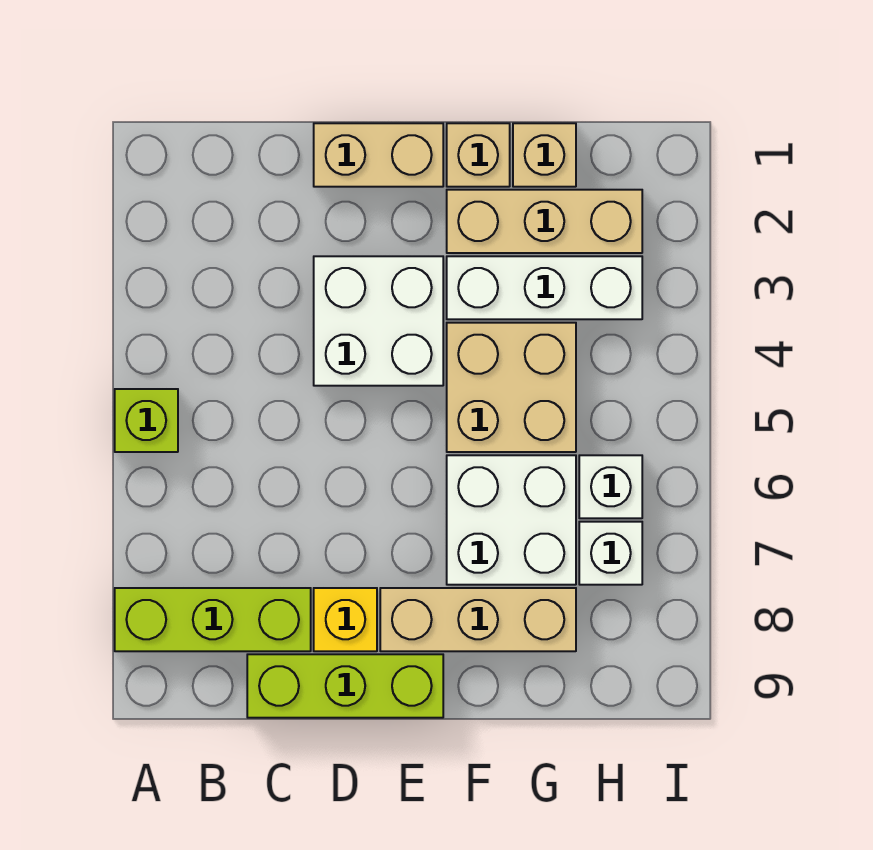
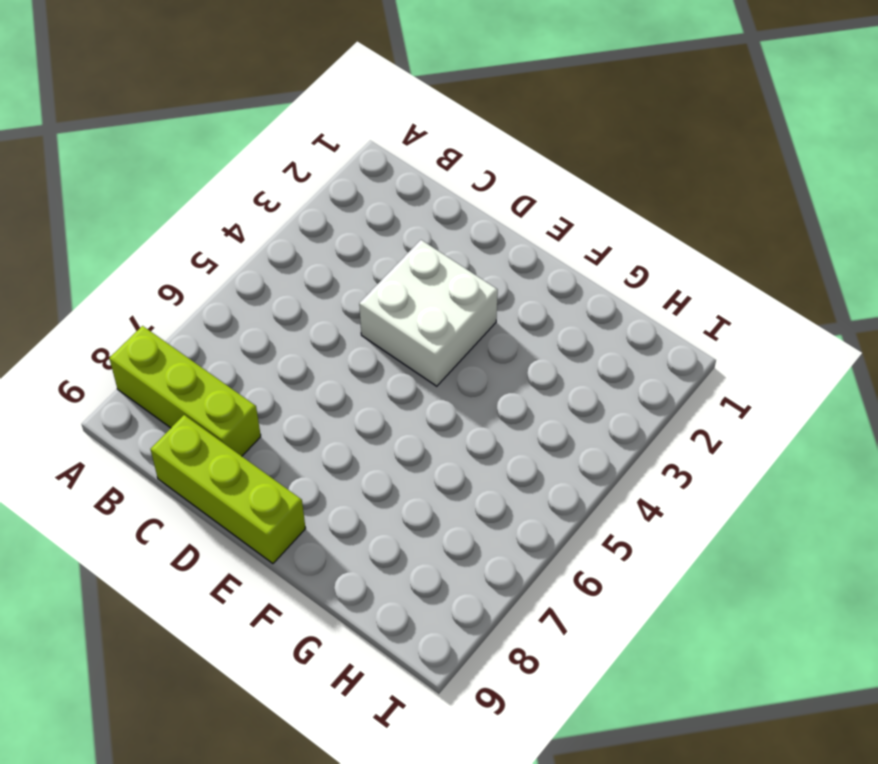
none -> lime brick A5 level 1
none -> tan brick D1:E1 level 1
none -> yellow brick D8 level 1

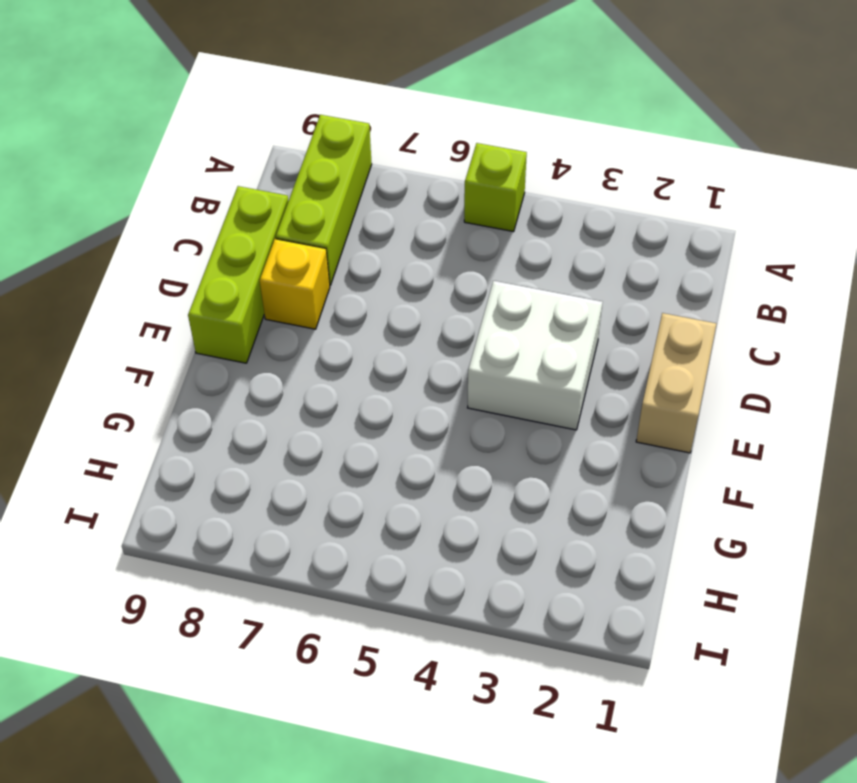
none -> tan brick E8:G8 level 1
none -> tan brick F1 level 1
none -> tan brick F2:H2 level 1

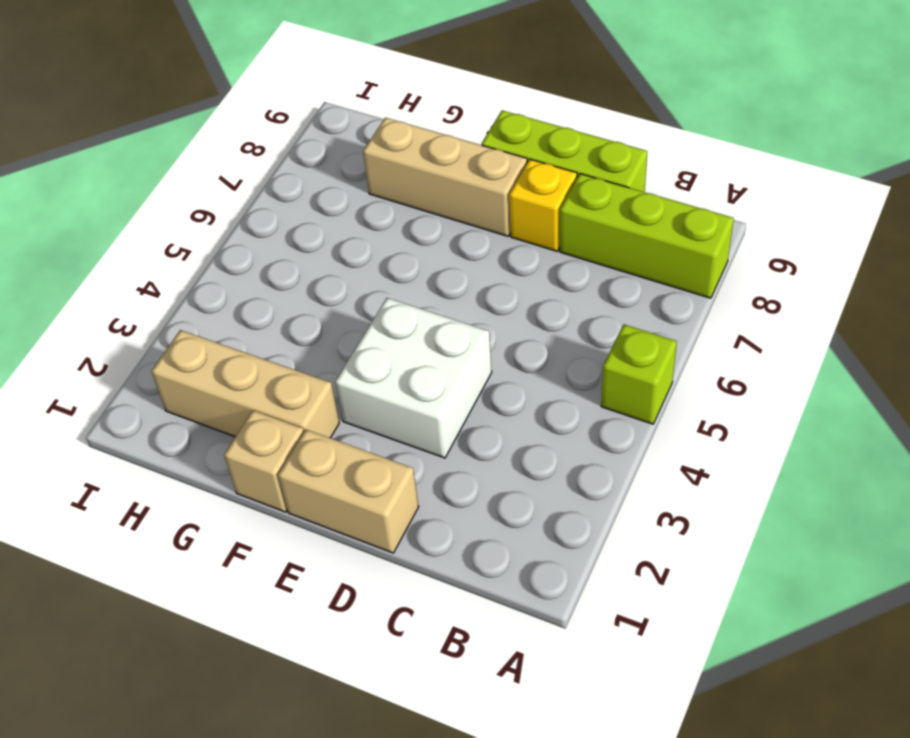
none -> white brick F3:H3 level 1
none -> tan brick F4:G5 level 1
none -> white brick F6:G7 level 1

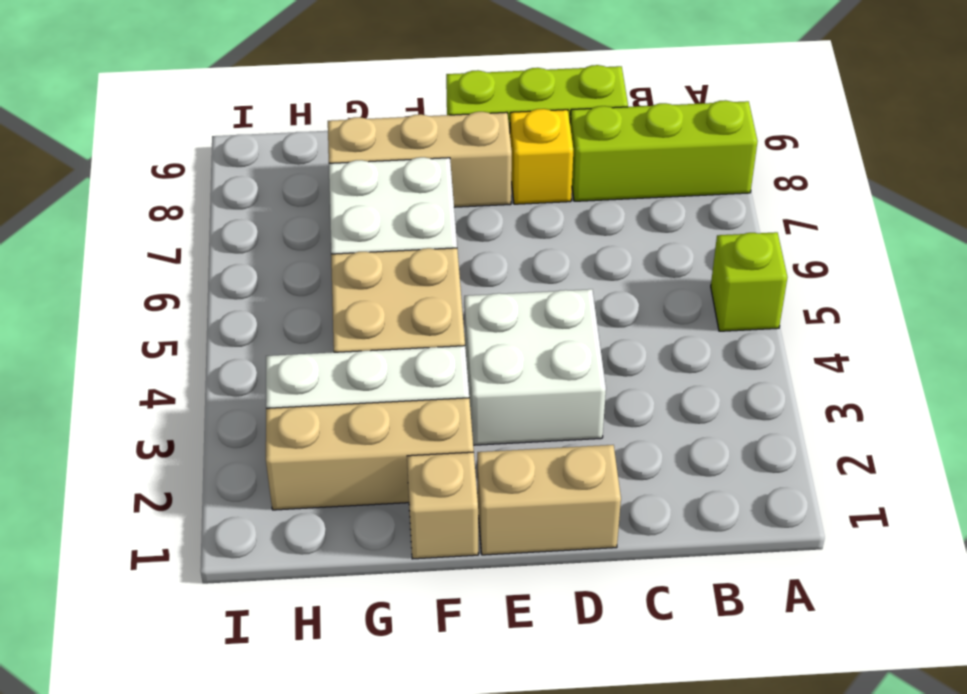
none -> tan brick G1 level 1
none -> white brick H6 level 1
none -> white brick H7 level 1

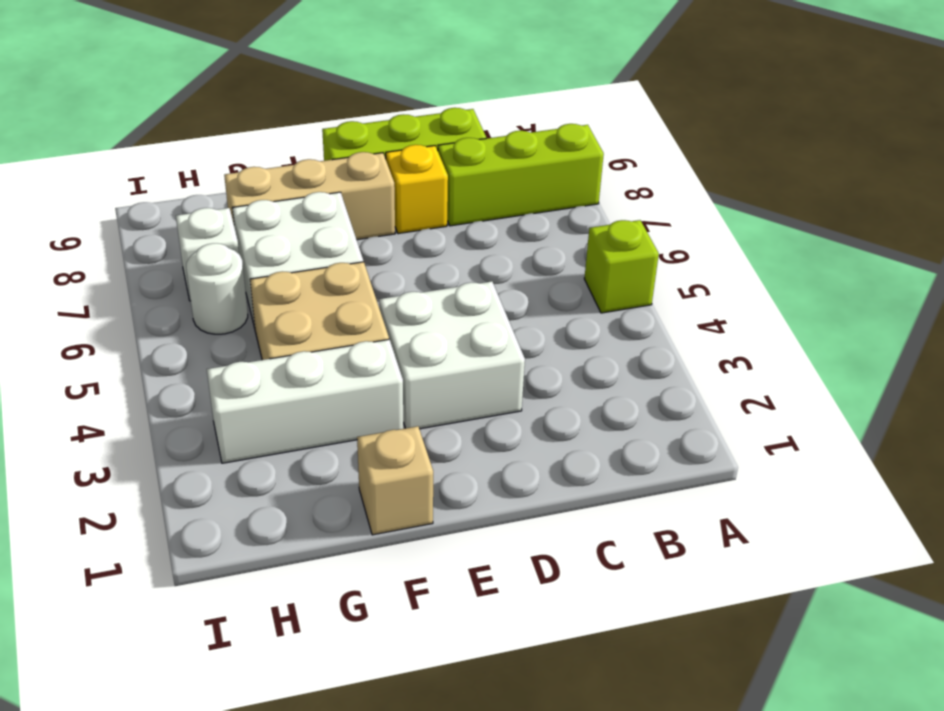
white round brick H6 level 1 -> white brick H6 level 1
none -> tan brick D1:E1 level 1
none -> tan brick F2:H2 level 1
none -> tan brick G1 level 1

